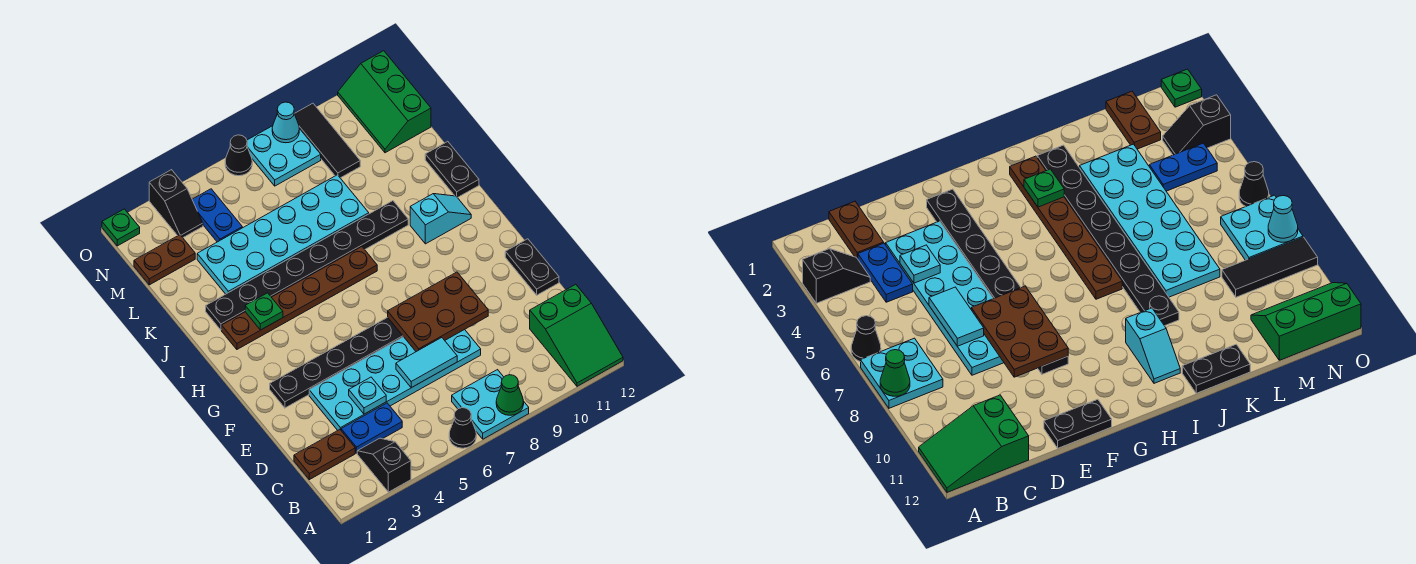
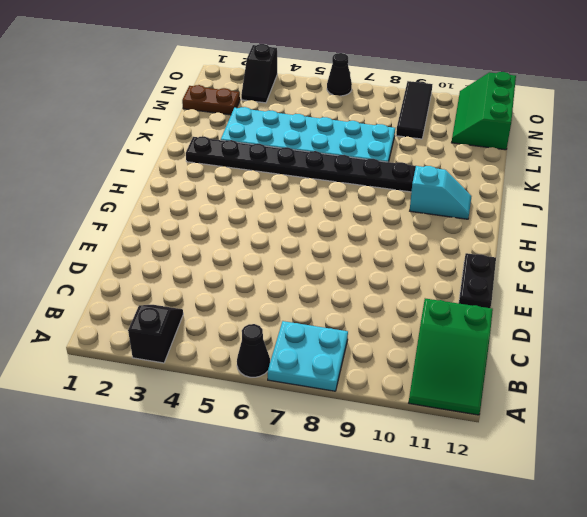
none -> brown plate C1:C2 level 1
none -> blue plate C3:C4 level 1
none -> cyan plate D3:E8 level 1

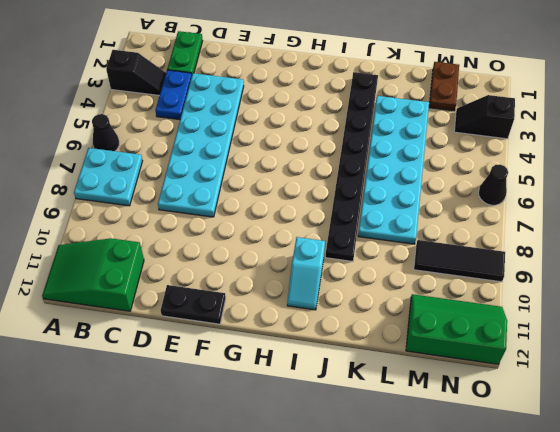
green plate C1:C2 level 1 -> brown plate C1:C2 level 1
none -> black plate F2:F9 level 1
none -> brown plate I2:I7 level 1
none -> black plate J12:K12 level 1

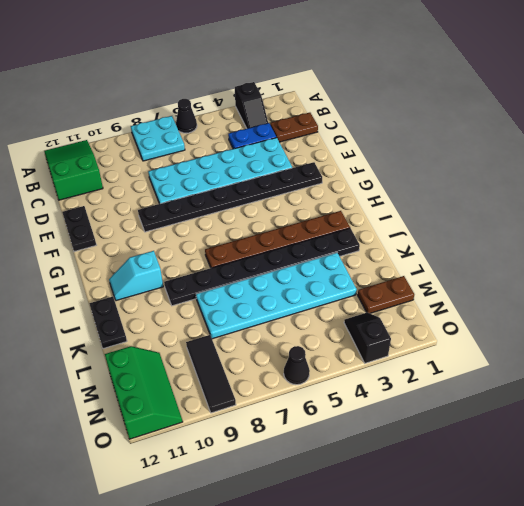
none -> blue plate M4:N4 level 1
none -> cyan plate N7:O8 level 1
none -> green plate O1 level 1

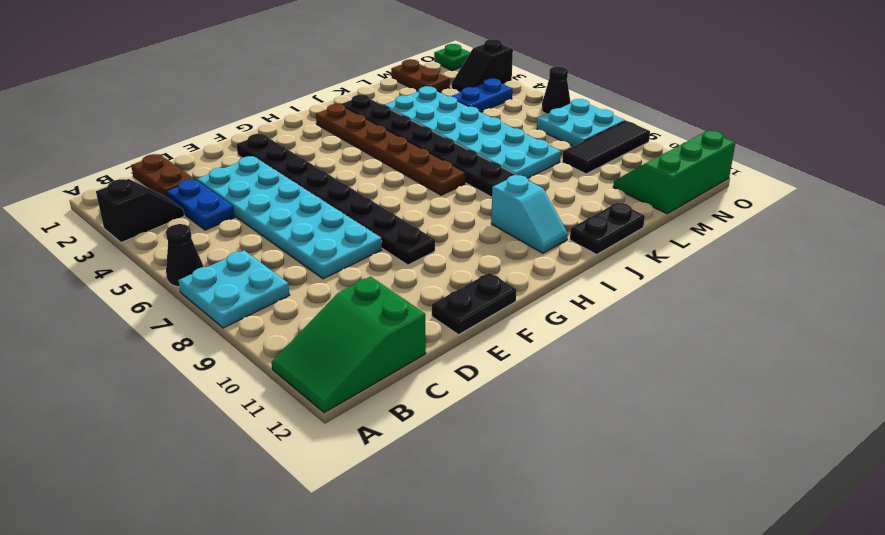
none -> green cone A8 level 2
none -> cyan plate D4 level 2
none -> cyan tile D6:D7 level 2

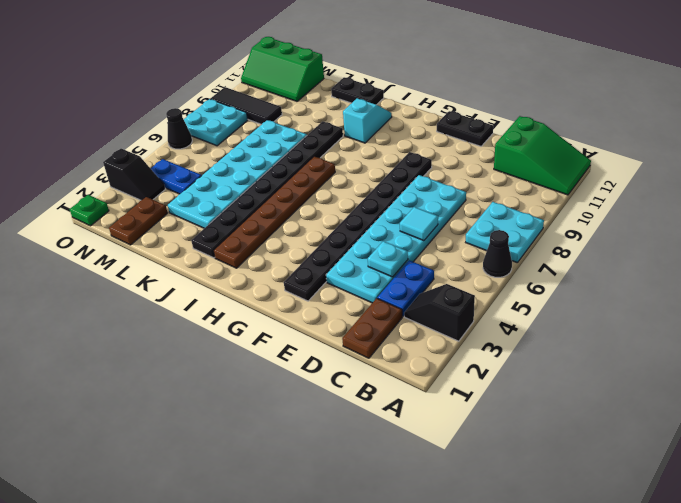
cyan tile D6 level 2 -> cyan tile D6:D7 level 2
none -> green cone A8 level 2
none -> brown plate E7:F9 level 2
none -> green plate I3 level 2

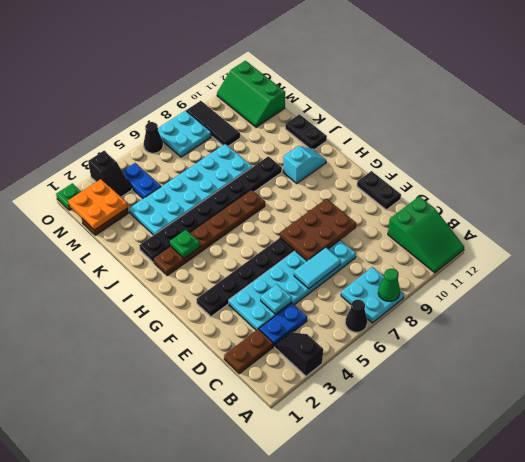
orange plate M1:N2 level 2 -> none
none -> cyan cone O8 level 2

